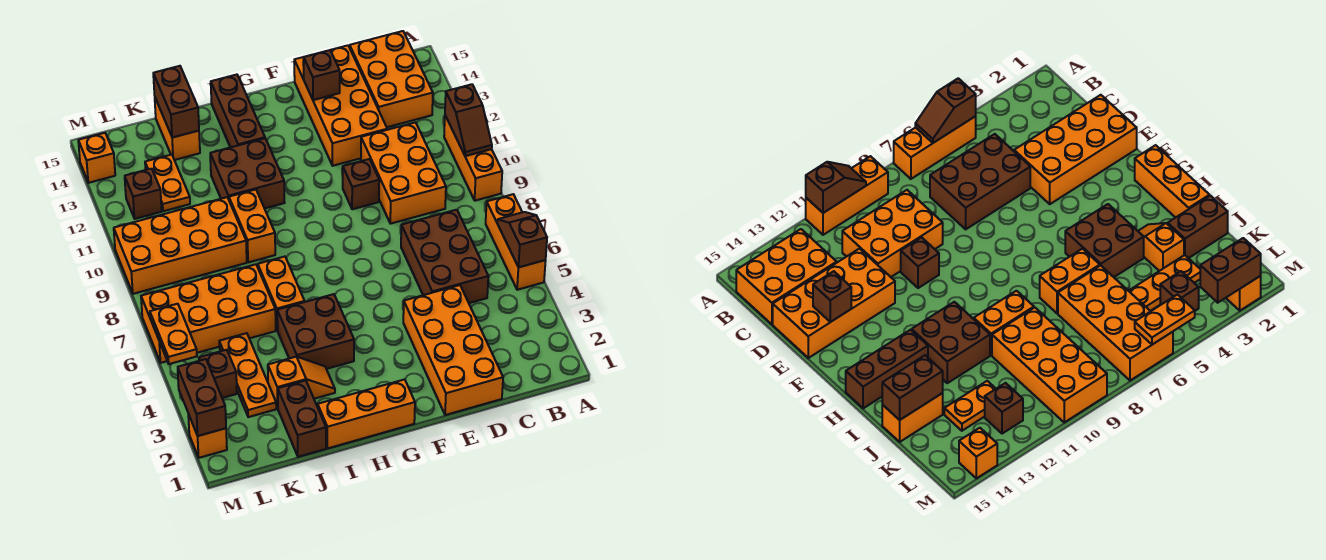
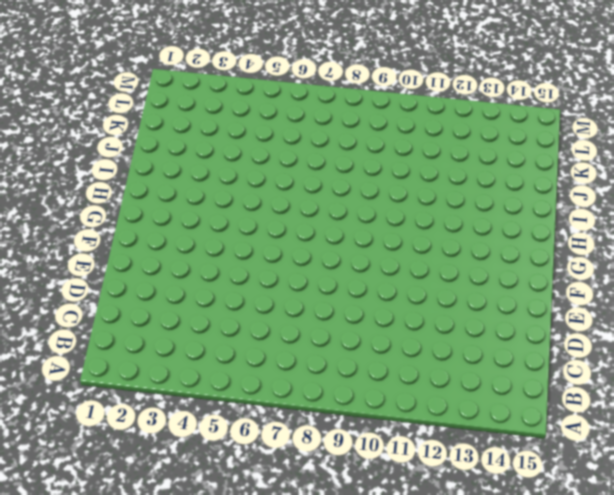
none -> orange brick A5:A7 level 1
none -> orange brick A9:A11 level 1
none -> orange brick B13:C15 level 1
none -> brown brick C5:D7 level 1

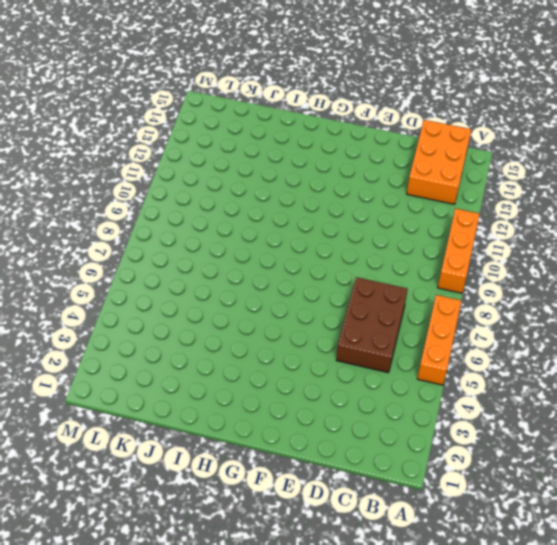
none -> orange brick C9:D11 level 1
none -> orange brick D1:E4 level 1
none -> orange brick D12:E15 level 1
none -> brown brick E10 level 1

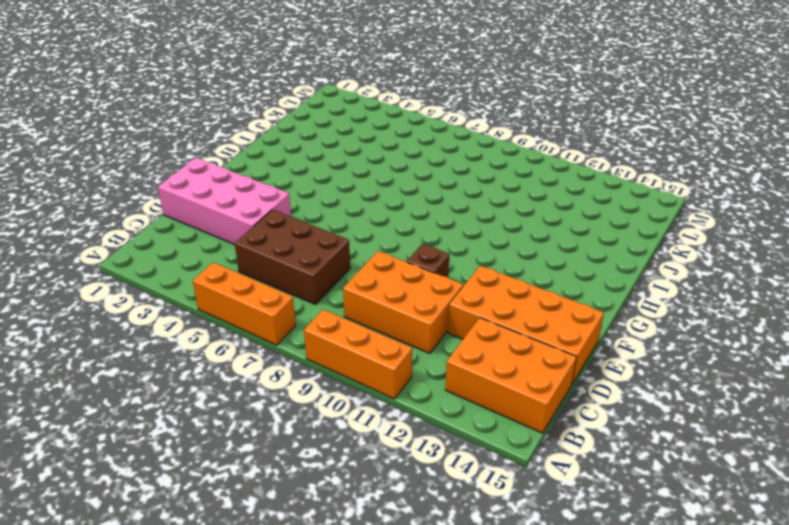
pink brick D1:E4 level 1 -> orange brick D1:E4 level 1
none -> orange brick G1:I1 level 1
none -> brown brick H4:I5 level 1
none -> brown brick H11:I12 level 1
none -> brown brick H13:H15 level 1

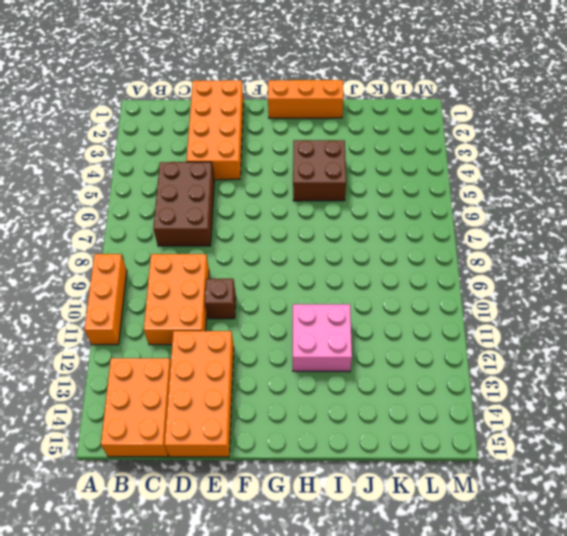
pink brick H11:I12 level 1 -> brown brick H11:I12 level 1
none -> orange brick A5:A7 level 1
none -> brown brick H13:H15 level 1
none -> orange slope I3:J3 level 1 top J
none -> orange brick I6:I7 level 1

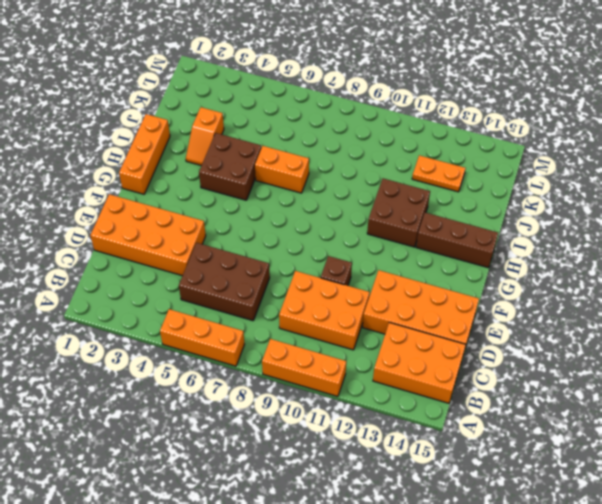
none -> orange brick I9:I10 level 1
none -> brown brick J1:J2 level 1
none -> orange brick J6:M7 level 1
none -> orange brick J9:M10 level 1

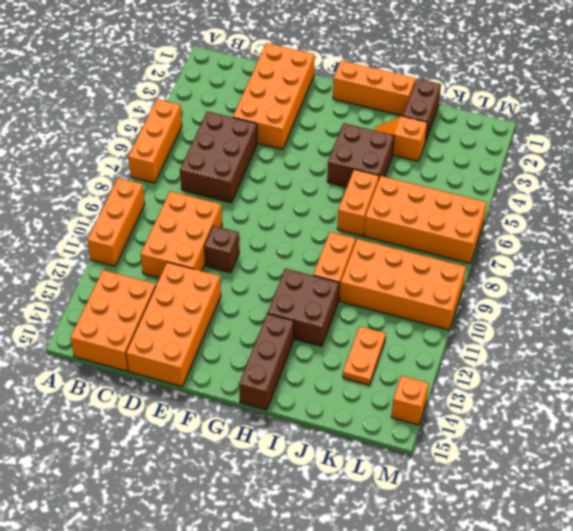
none -> orange brick J14:J15 level 1
none -> orange plate K3:K5 level 1
none -> brown brick L4 level 1
none -> brown brick L12 level 1

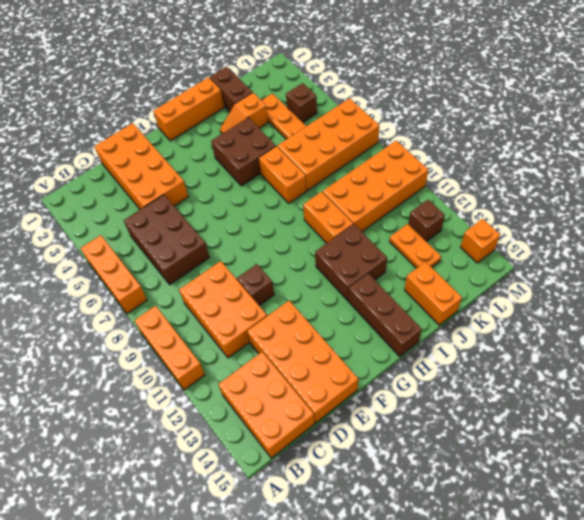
none -> orange brick M2 level 1
none -> brown slope A5:A6 level 2 top 5
none -> brown slope A10:A11 level 2 top 11
none -> brown brick E14 level 2

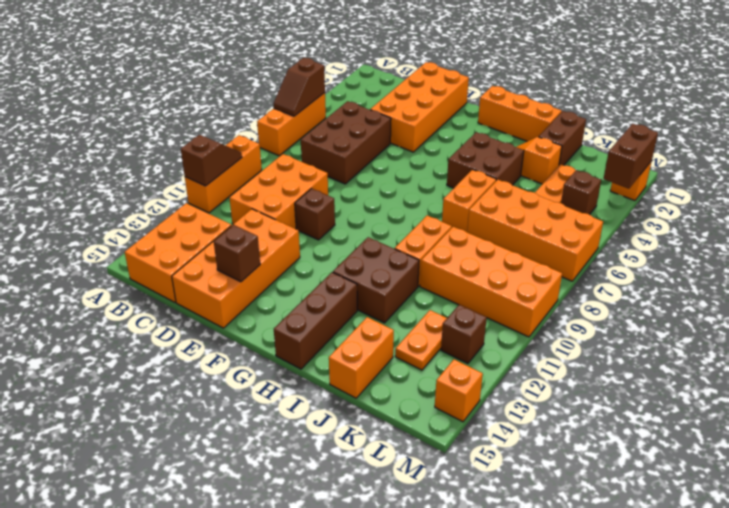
none -> brown brick J14:J15 level 2
none -> orange plate M5:M6 level 2

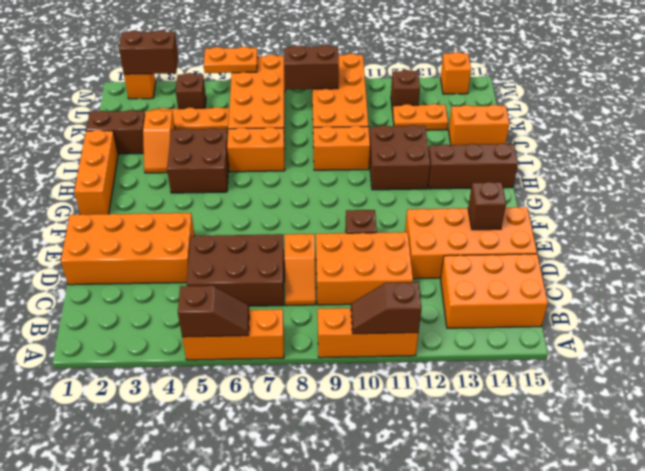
orange slope C8:D8 level 1 top D -> none
brown brick L8:L9 level 2 -> brown brick J14:J15 level 2

